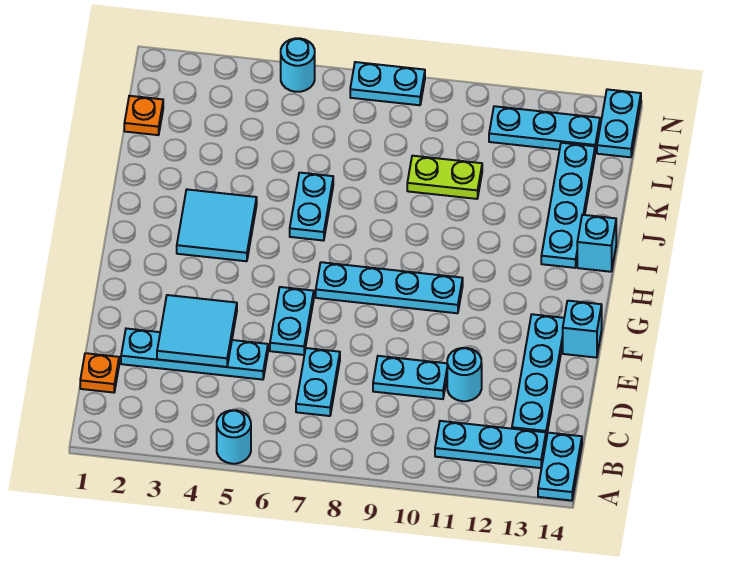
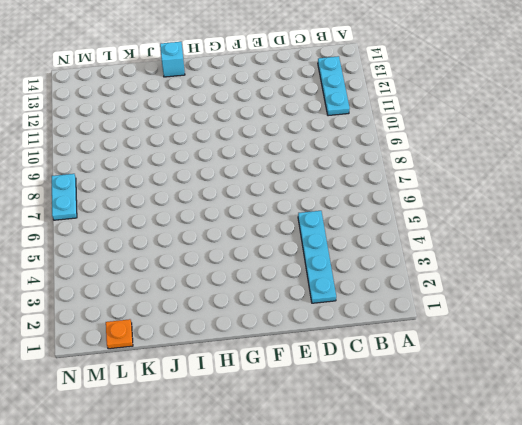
none -> cyan round brick A5 level 1
none -> cyan plate A14:B14 level 1
none -> orange plate C1 level 1

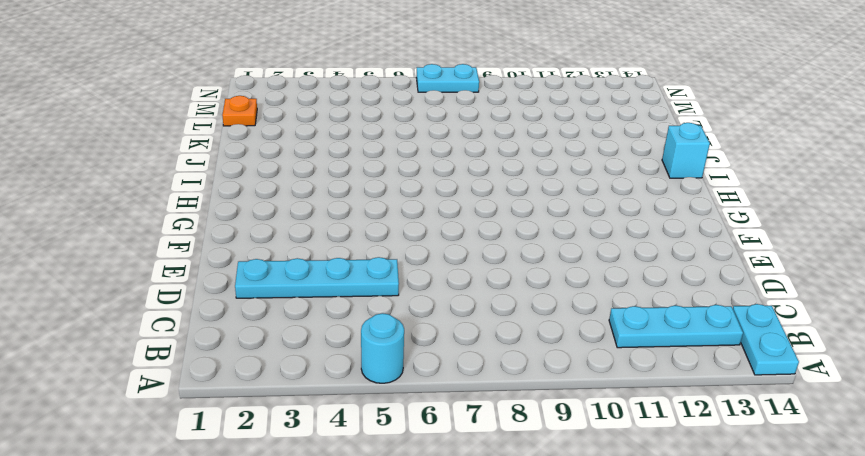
none -> orange plate C1 level 1
none -> cyan plate C7:D7 level 1
none -> cyan plate C13:F13 level 1

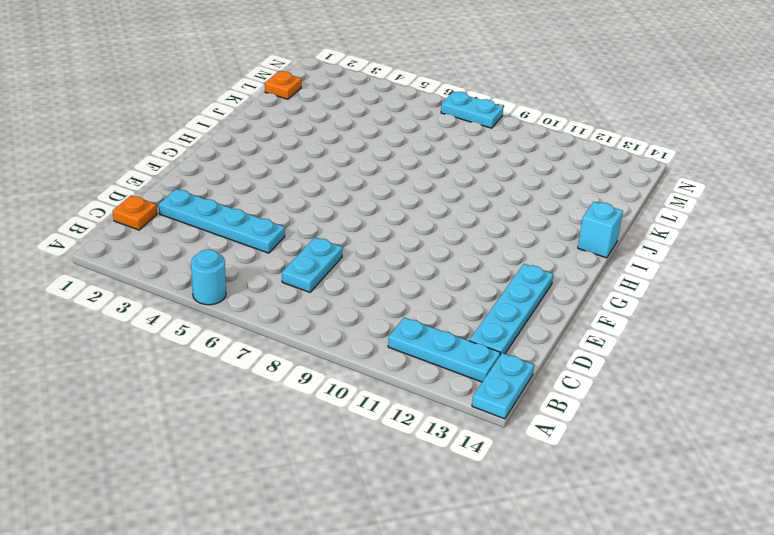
none -> cyan plate D9:D10 level 1
none -> cyan round brick D11 level 1
none -> cyan plate E6:F6 level 1

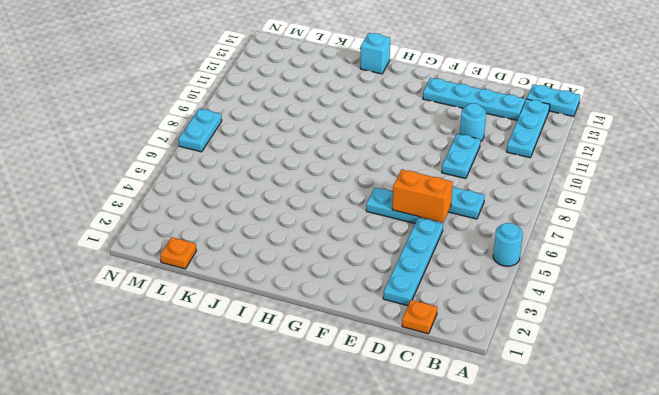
orange brick D6:E6 level 2 -> none
none -> cyan brick F14 level 1
none -> cyan plate G7:G10 level 1
none -> cyan tile H3:I4 level 1

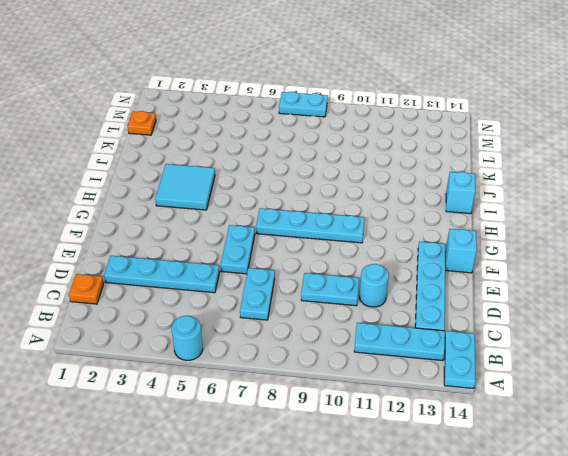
none -> cyan plate I6:J6 level 1
none -> cyan plate I13:L13 level 1
none -> lime plate K9:K10 level 1

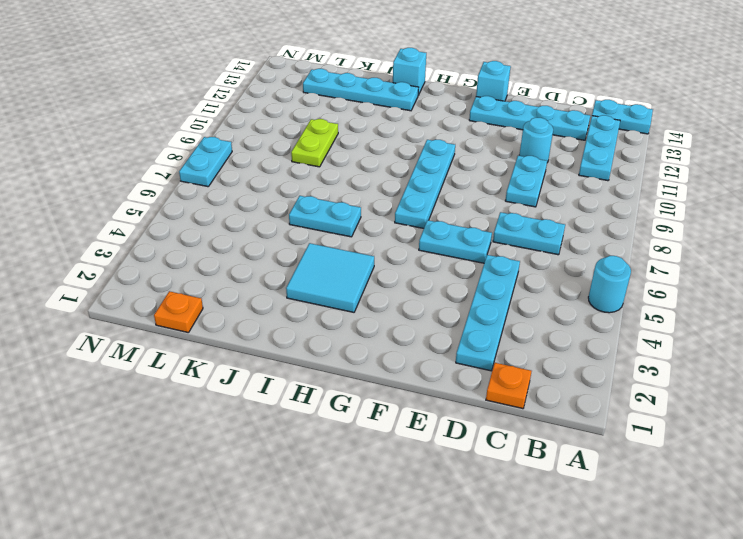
none -> cyan plate M11:M13 level 1
none -> cyan plate M14:N14 level 1
none -> cyan round brick N5 level 1

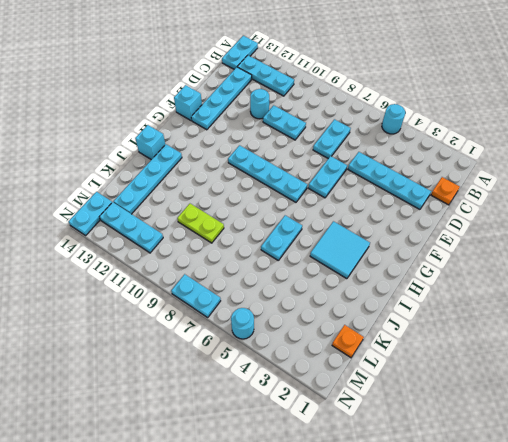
none -> cyan tile D3:E4 level 2

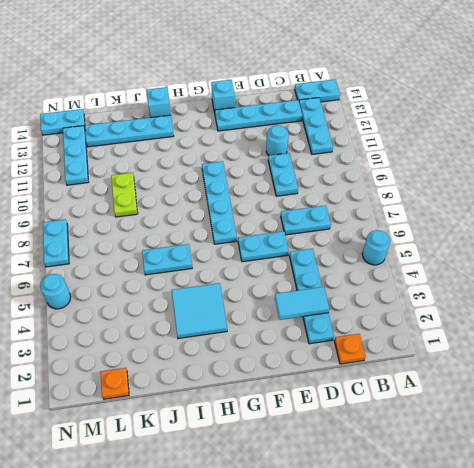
cyan tile D3:E3 level 2 -> cyan tile D3:E4 level 2

